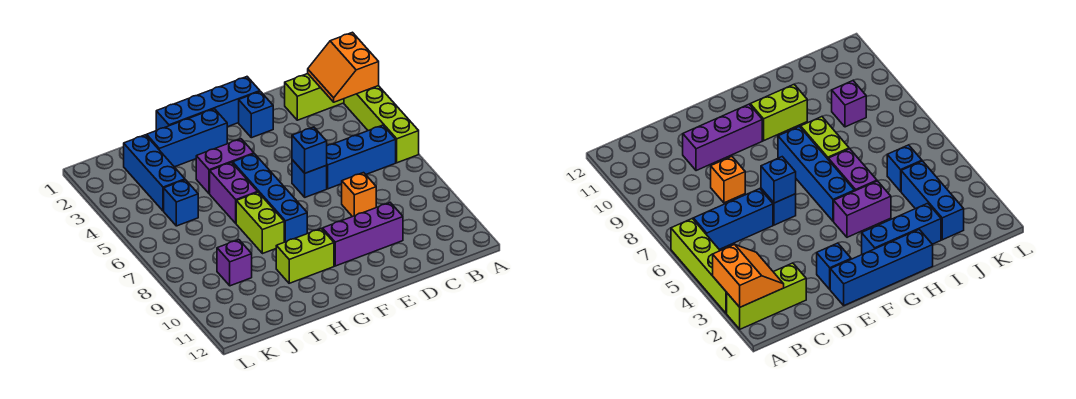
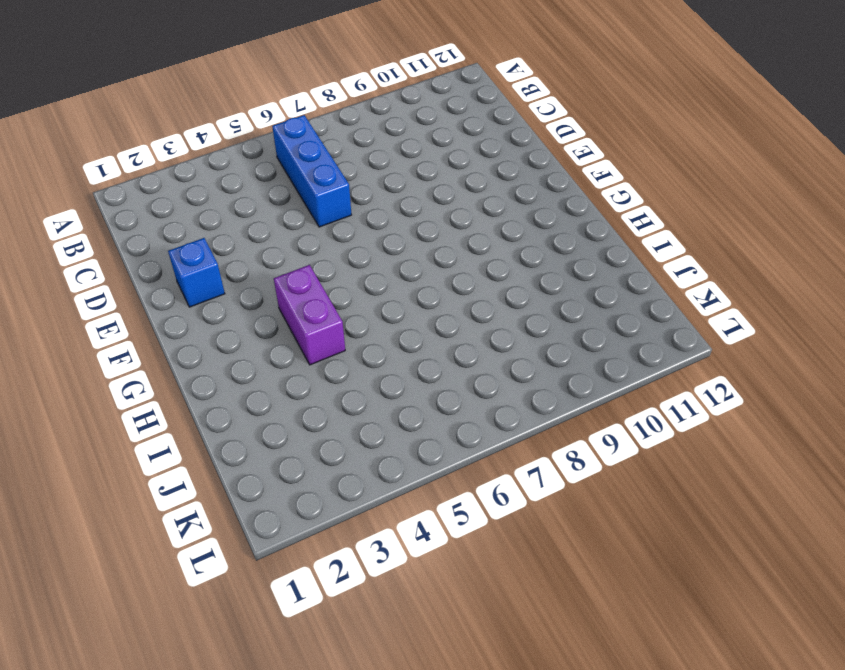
none -> lime brick A2:C2 level 1
none -> lime brick A3:A6 level 1
none -> orange brick D8 level 1

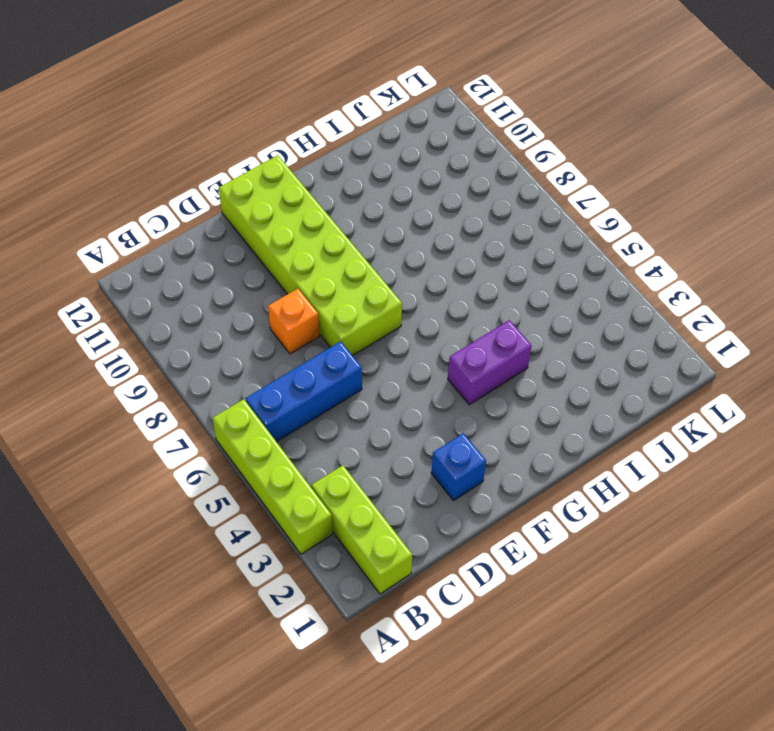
lime brick B1:B3 level 1 -> lime brick A2:C2 level 1
lime brick E7:F12 level 1 -> purple brick D10:F10 level 1
none -> blue brick E1:H1 level 1
none -> blue brick E6 level 1
none -> blue brick G2:I2 level 1

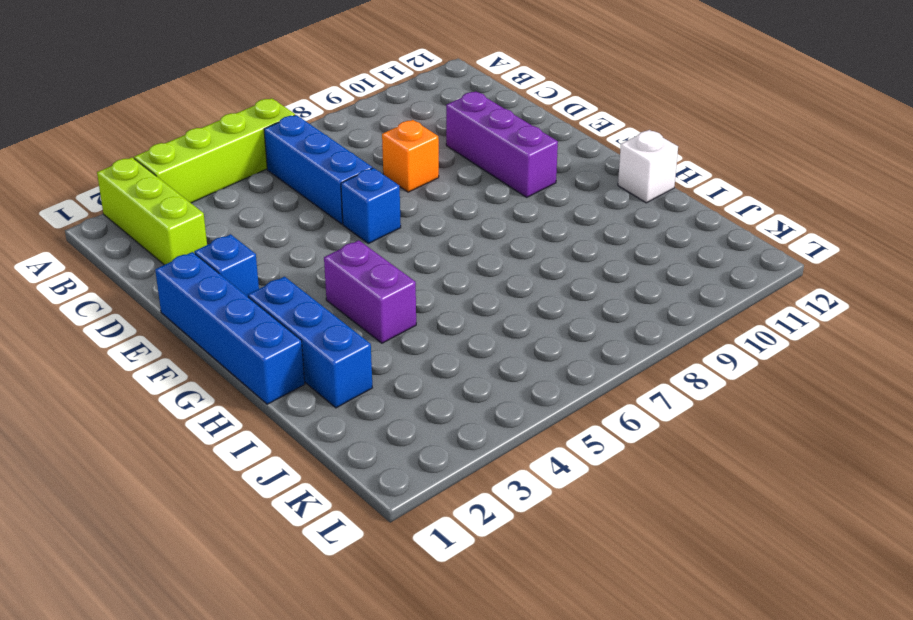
white brick H12 level 1 -> none
none -> blue brick G5:G8 level 1
none -> lime brick G10:H10 level 1
none -> purple brick H5:H6 level 1

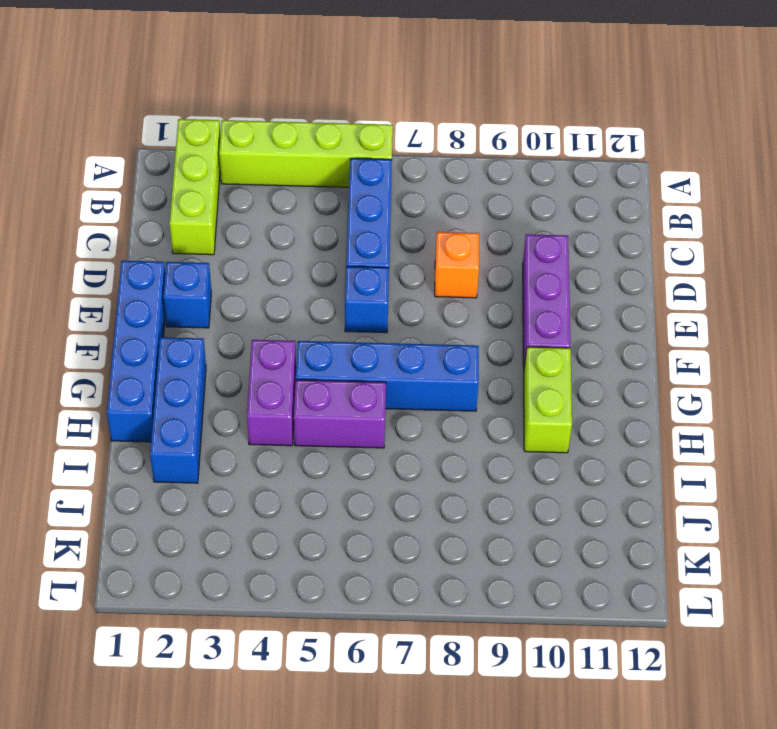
none -> lime brick H7:H8 level 1
none -> blue brick J2:J4 level 1
none -> blue brick J5 level 1

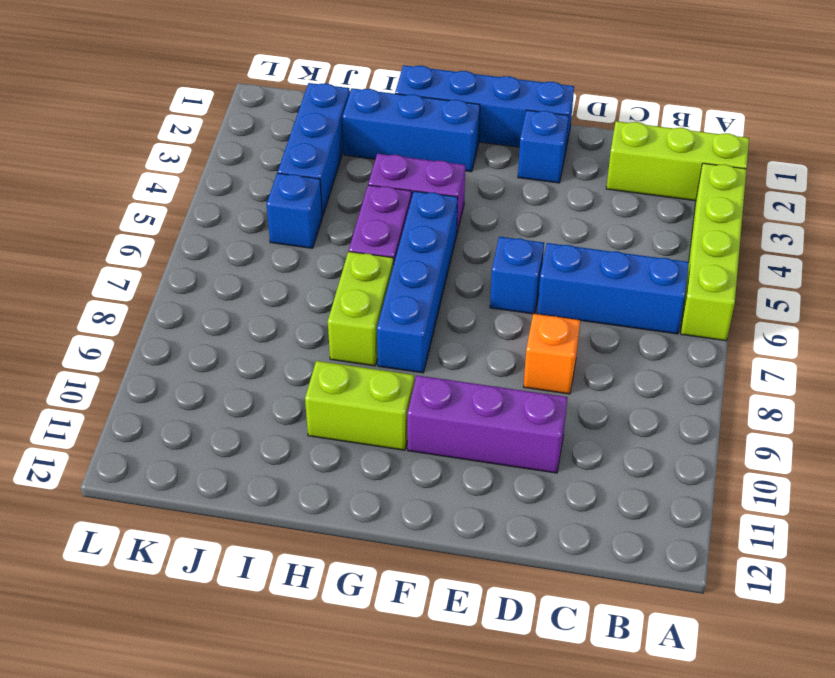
none -> purple brick J9 level 1
none -> orange slope A2:B3 level 2 top A
none -> blue brick E6 level 2

